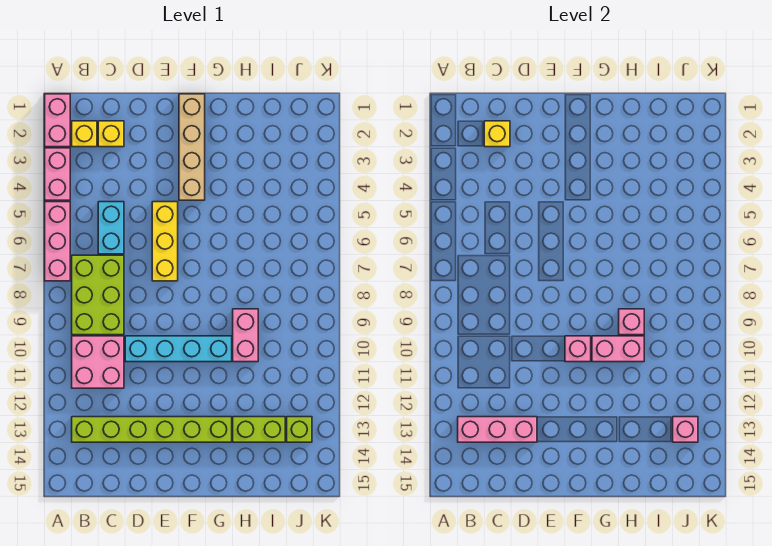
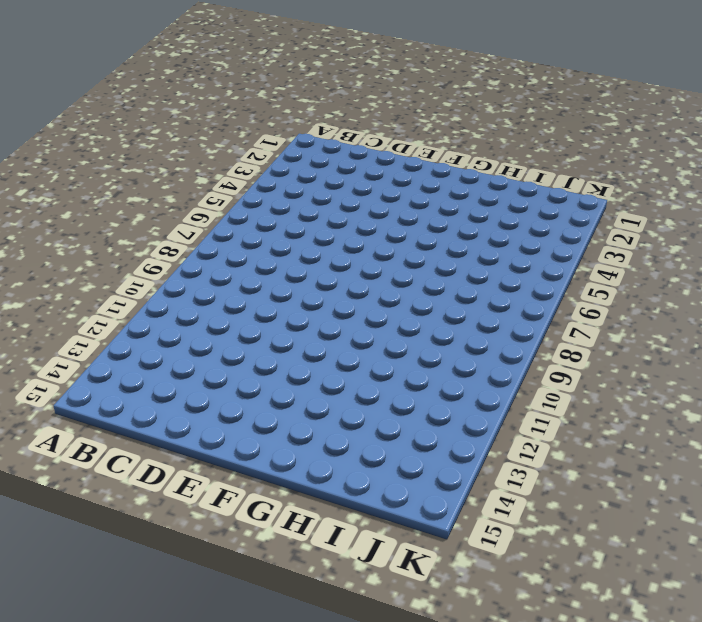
none -> pink brick A1:A2 level 1
none -> pink brick A3:A4 level 1
none -> pink brick A5:A7 level 1

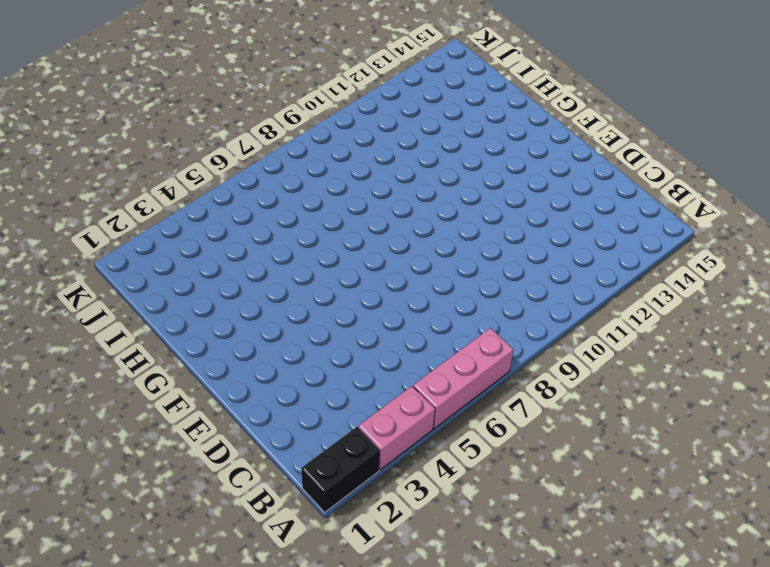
black brick A1:A2 level 1 -> pink brick A1:A2 level 1
none -> yellow brick B2 level 1
none -> lime brick B7:C9 level 1
none -> pink brick B10:C11 level 1

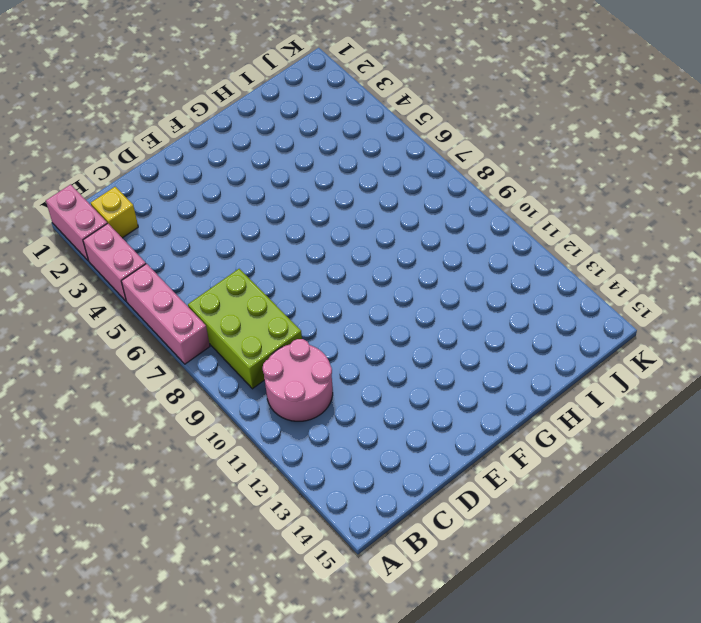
pink round brick B10:C11 level 1 -> pink brick B10:C11 level 1
none -> lime brick B13:G13 level 1
none -> yellow brick C2 level 1
none -> cyan brick C5:C6 level 1

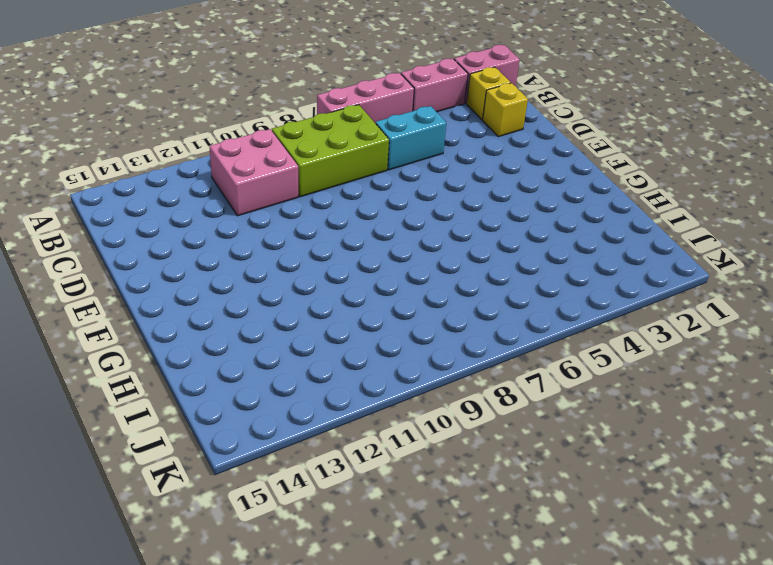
none -> lime brick B13:G13 level 1
none -> cyan brick D10:G10 level 1
none -> yellow brick E5:E7 level 1

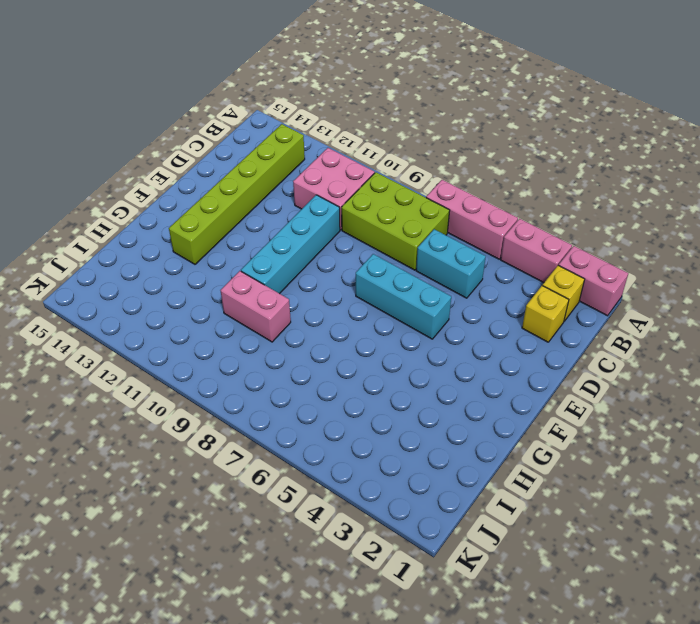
cyan brick E5:E7 level 1 -> yellow brick E5:E7 level 1
none -> tan brick F1:F4 level 1
none -> lime brick H13:I13 level 1
none -> lime brick J13 level 1

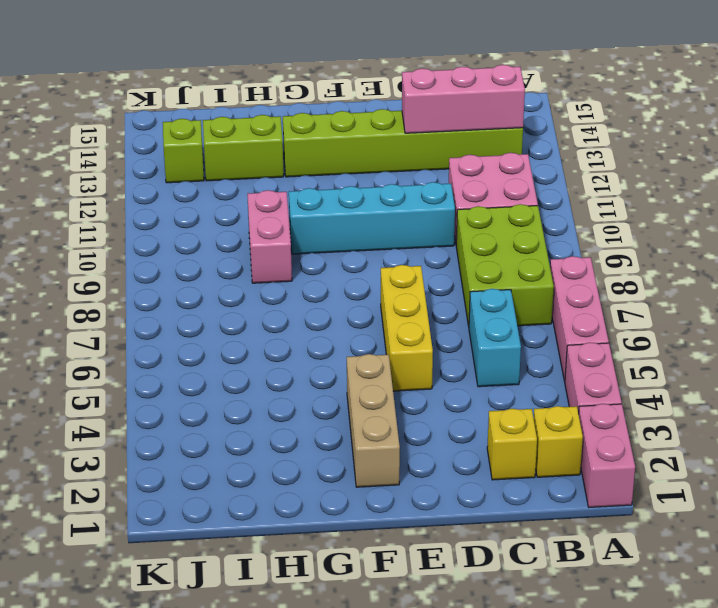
tan brick F2:F4 level 1 -> tan brick F1:F4 level 1
none -> yellow brick C2 level 2
none -> pink brick F10 level 2
none -> pink brick G10:H10 level 2

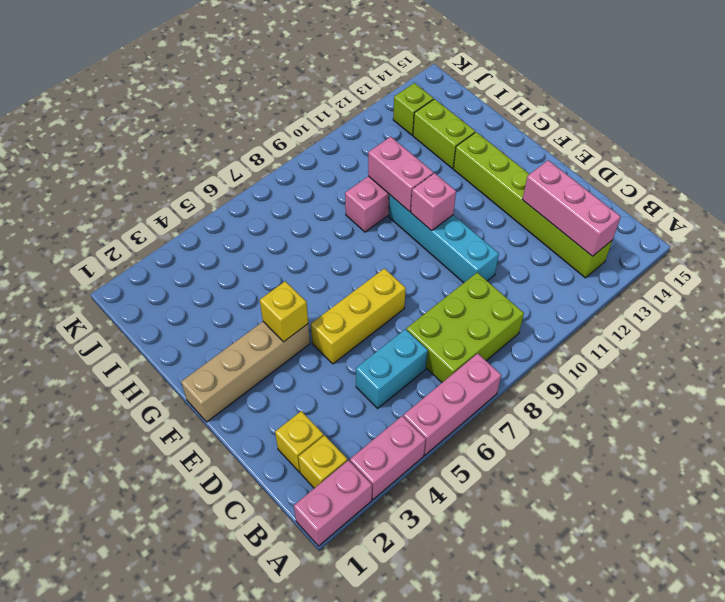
yellow brick F4 level 2 -> yellow brick C2 level 2
none -> pink brick B10:C11 level 1
none -> pink brick H9 level 2
none -> pink brick J13 level 2

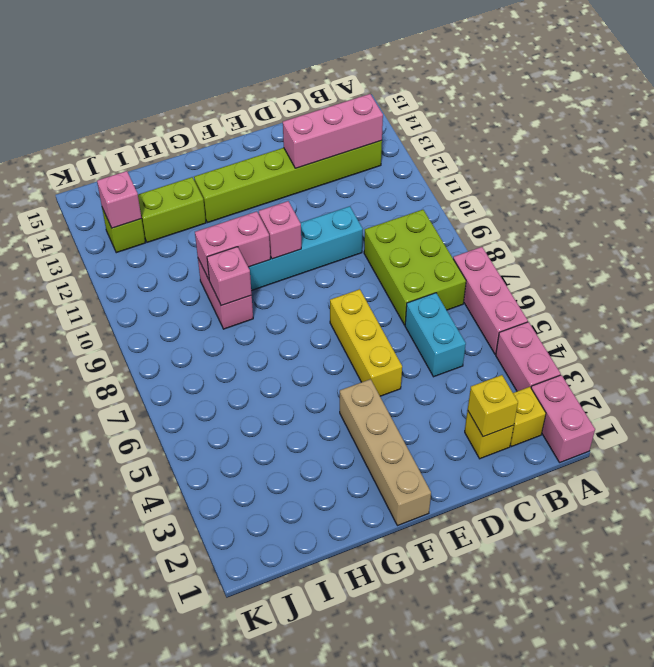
none -> pink brick B10:C11 level 1

